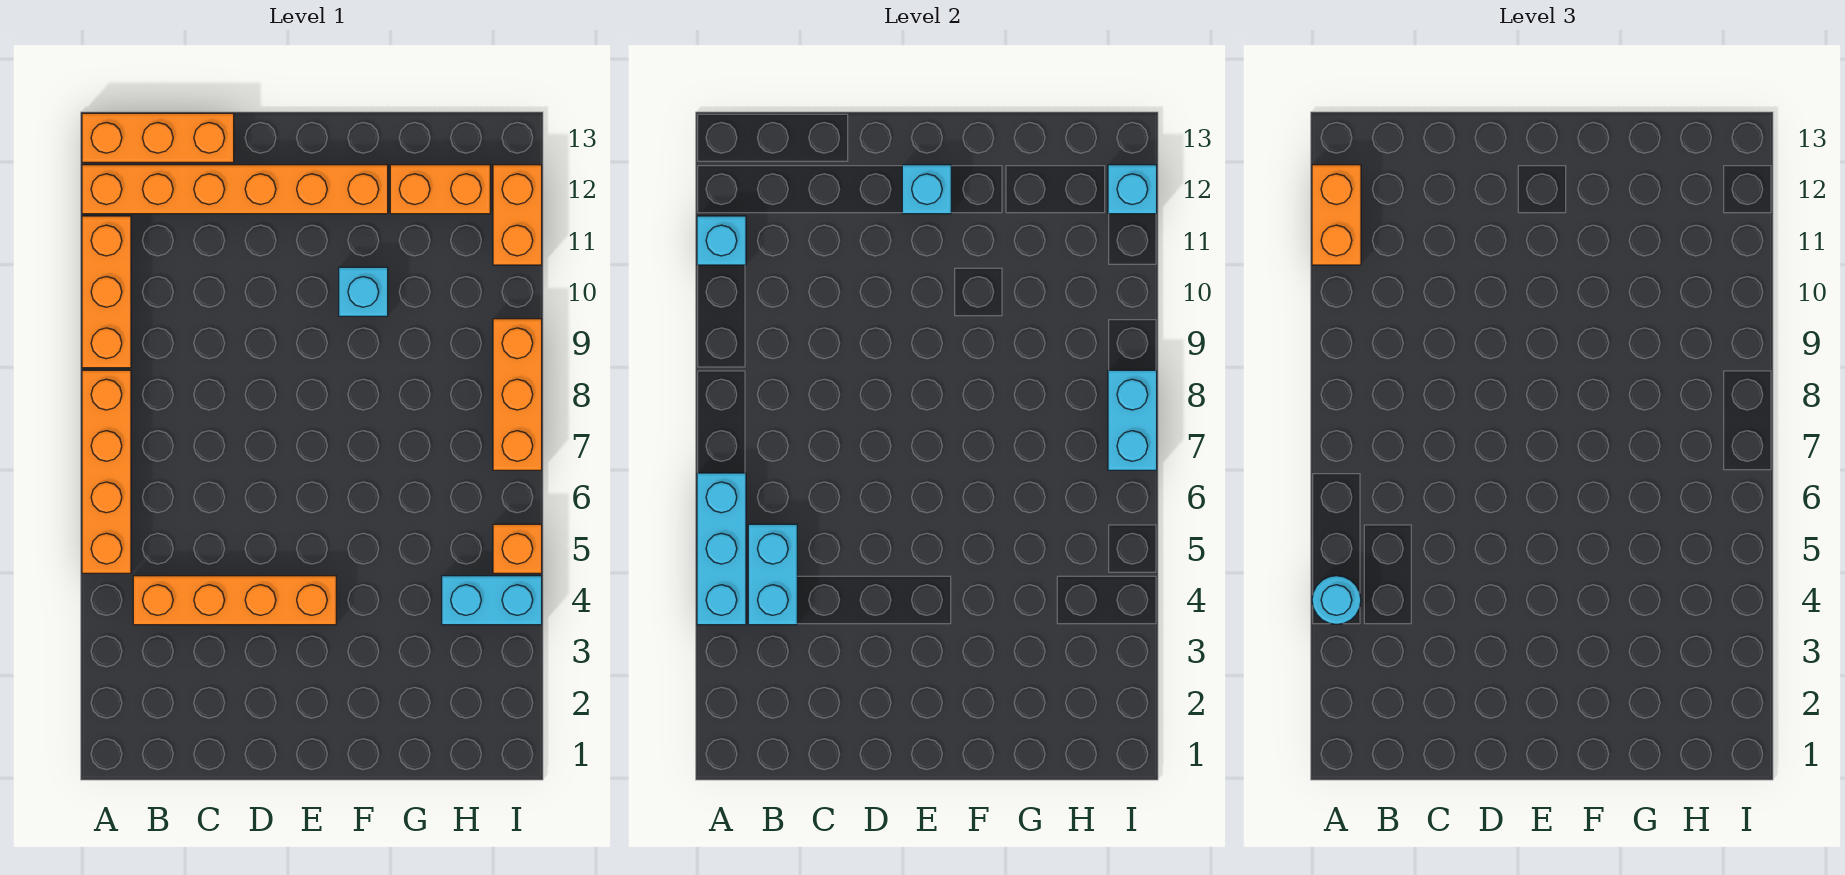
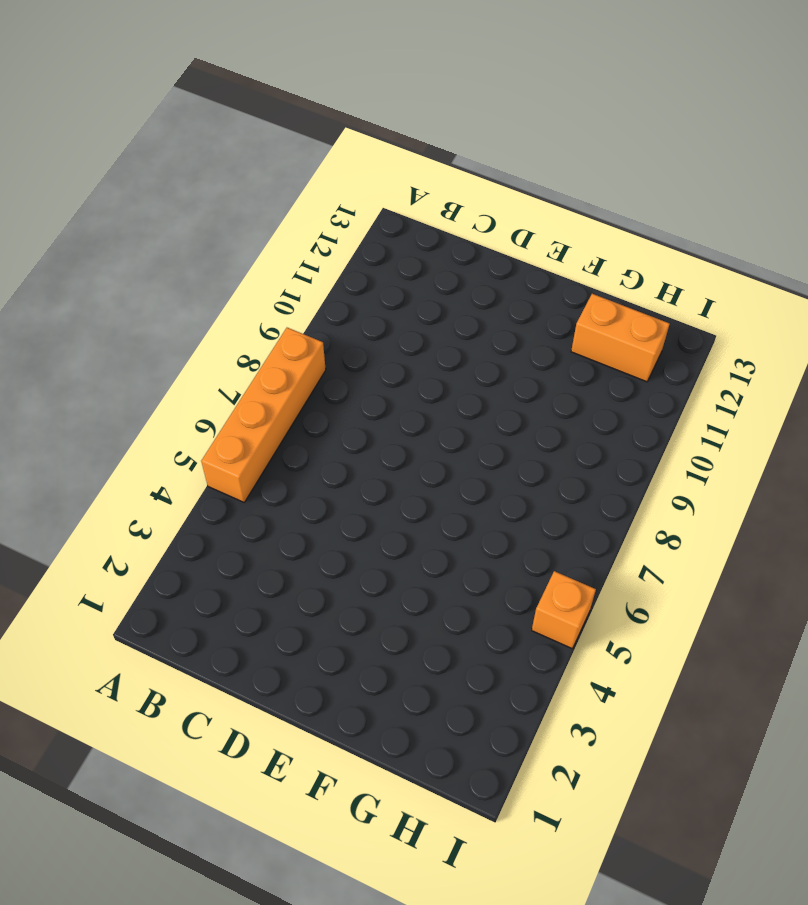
none -> orange brick A9:A11 level 1
none -> orange brick A12:F12 level 1
none -> orange brick A13:C13 level 1

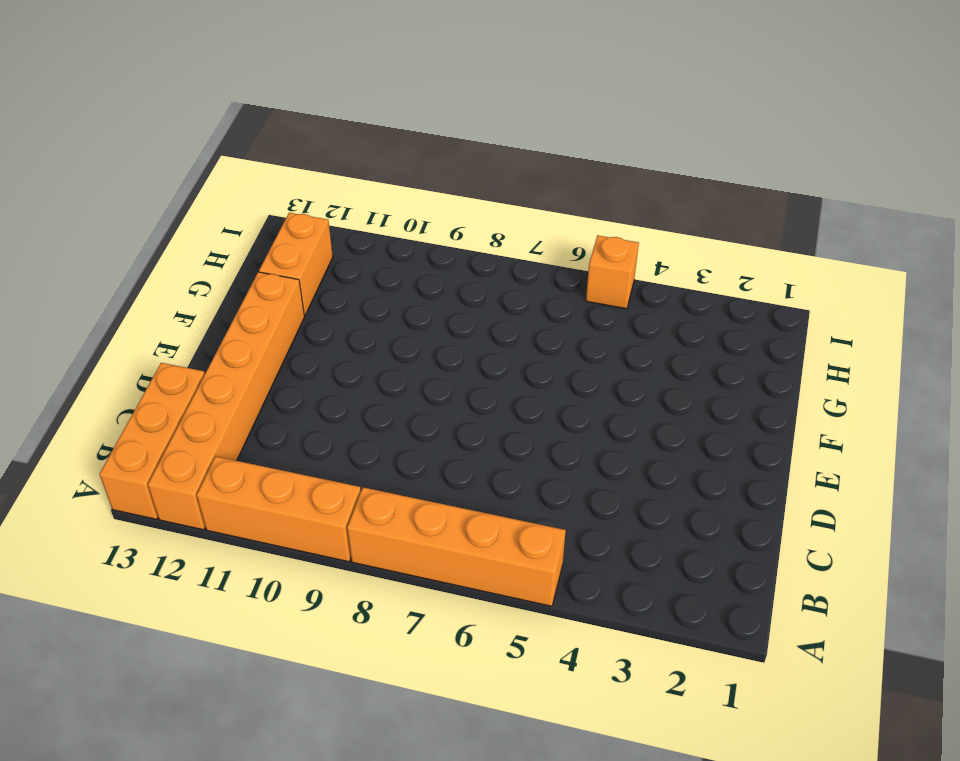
none -> orange brick B4:E4 level 1
none -> cyan brick F10 level 1
none -> cyan brick H4:I4 level 1

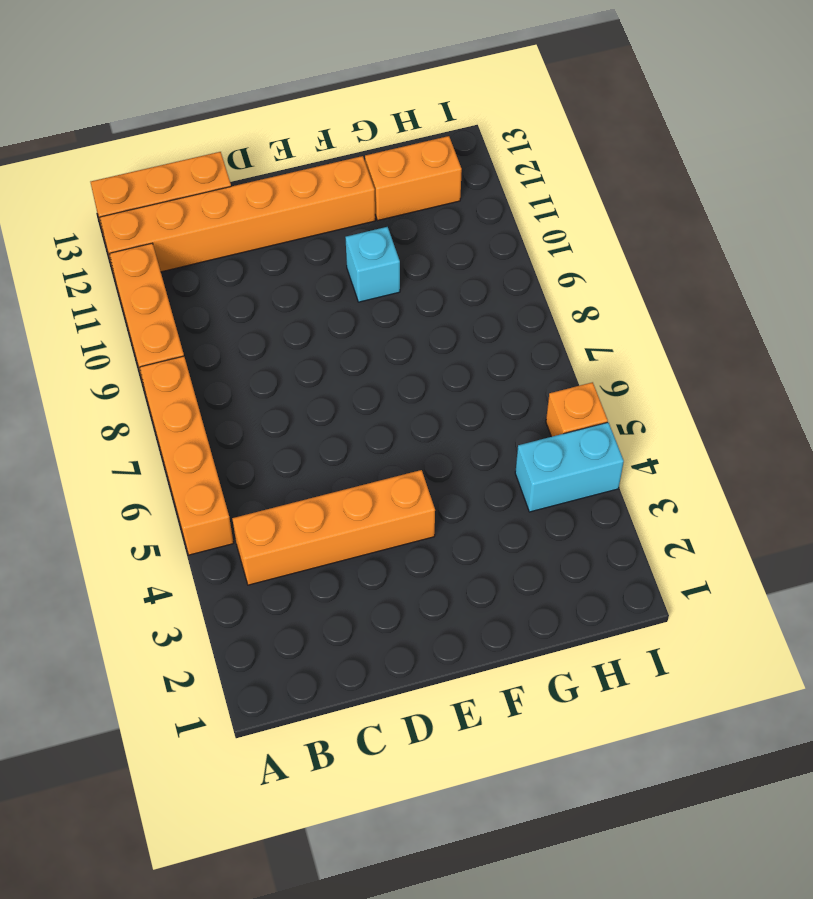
none -> orange brick I7:I9 level 1
none -> orange brick I11:I12 level 1
none -> cyan brick A4:A6 level 2

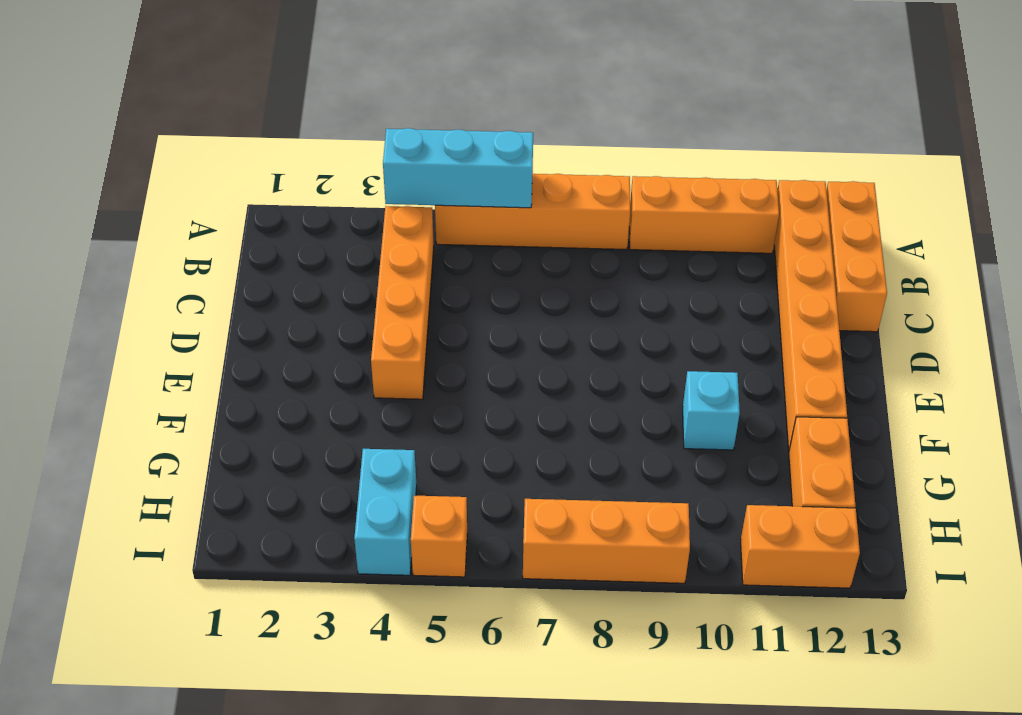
none -> cyan brick A11 level 2
none -> cyan brick B4:B5 level 2
none -> cyan brick E12 level 2

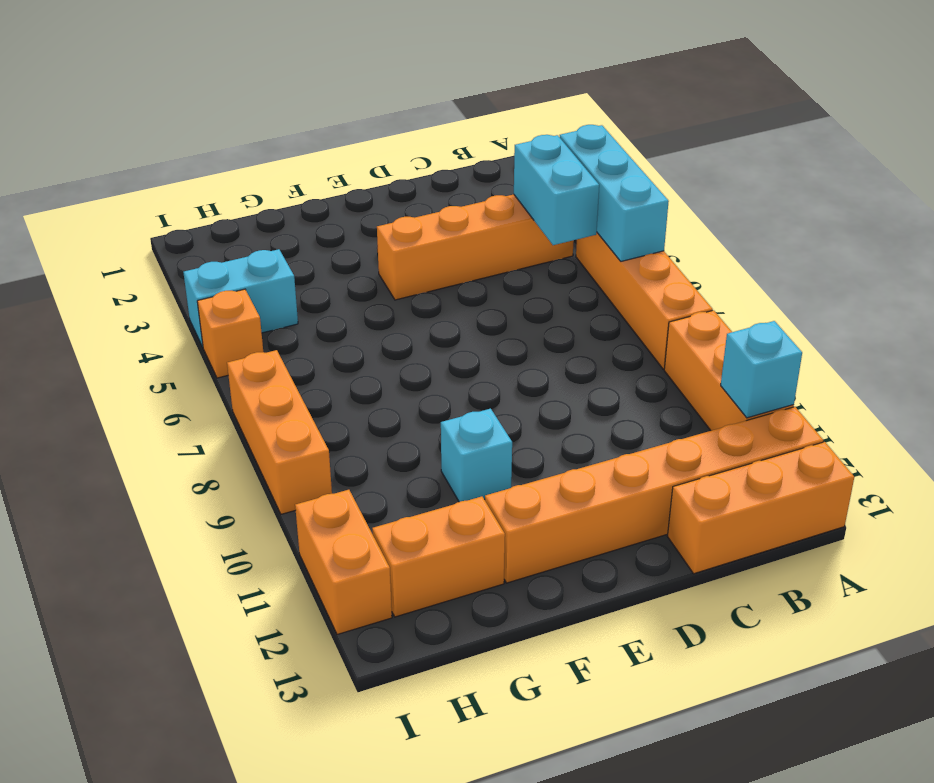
none -> cyan brick E12 level 2
none -> cyan brick I7:I8 level 2
none -> cyan brick I12 level 2

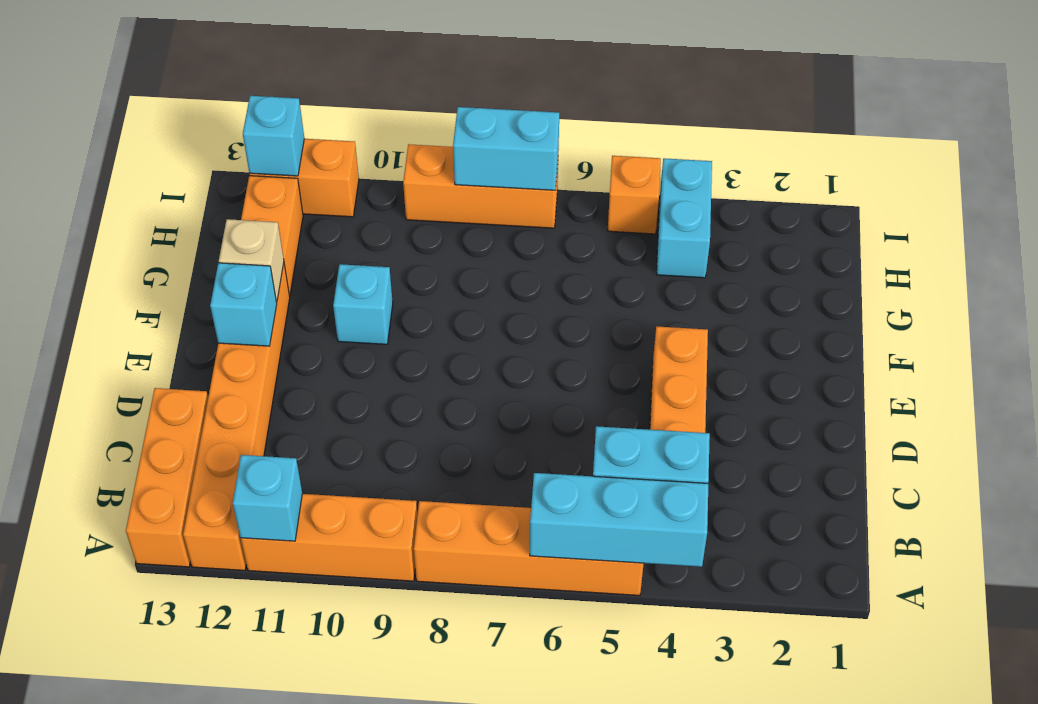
tan brick F12 level 2 -> none
none -> cyan round brick A4 level 3
none -> orange brick A11:A12 level 3

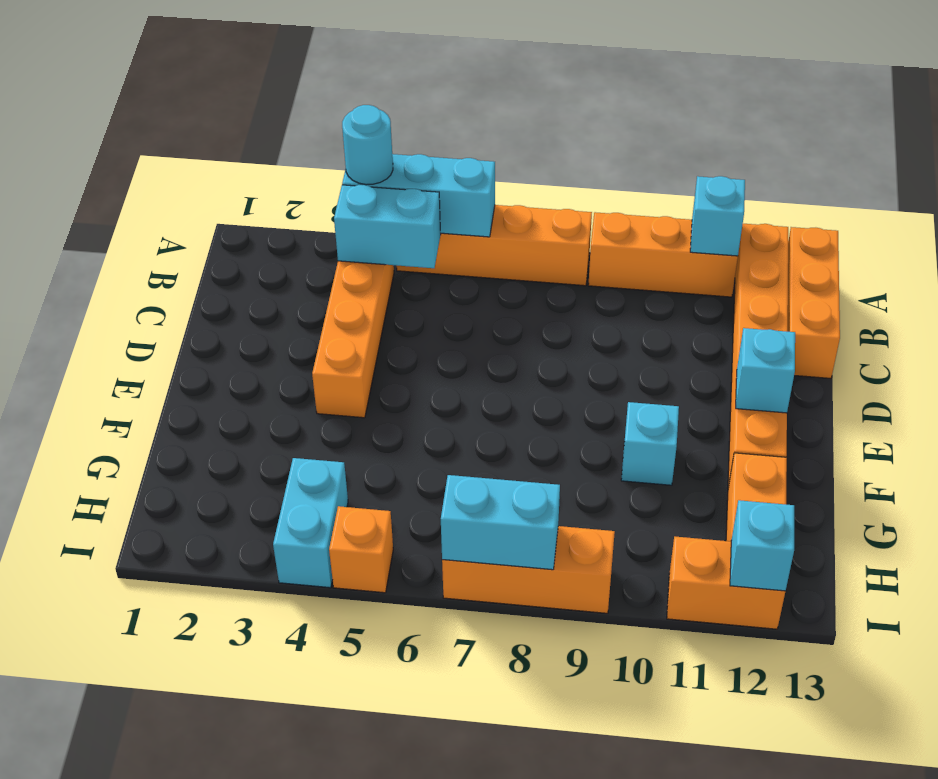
none -> orange brick A11:A12 level 3

